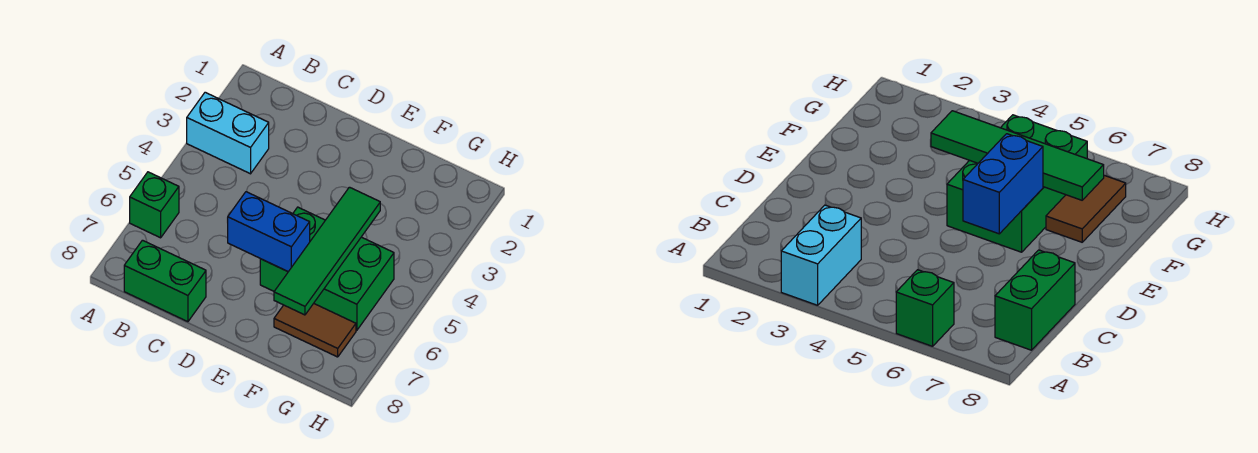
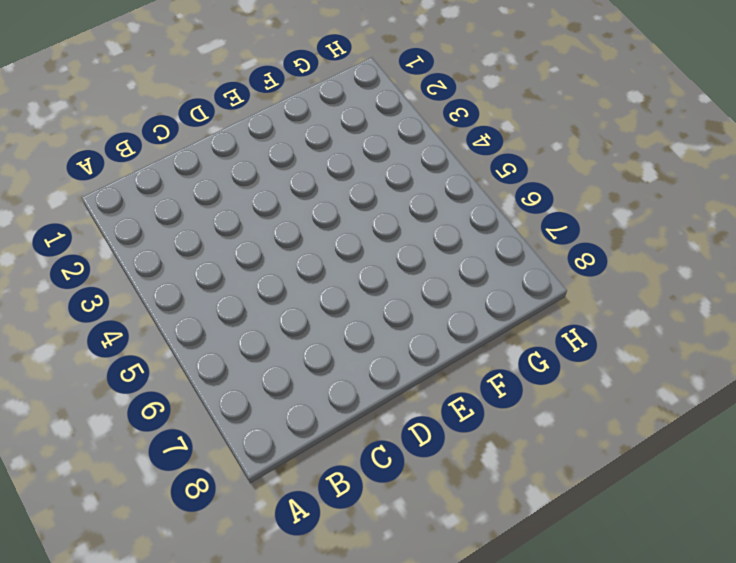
none -> cyan brick A3:B3 level 1
none -> green brick A6 level 1

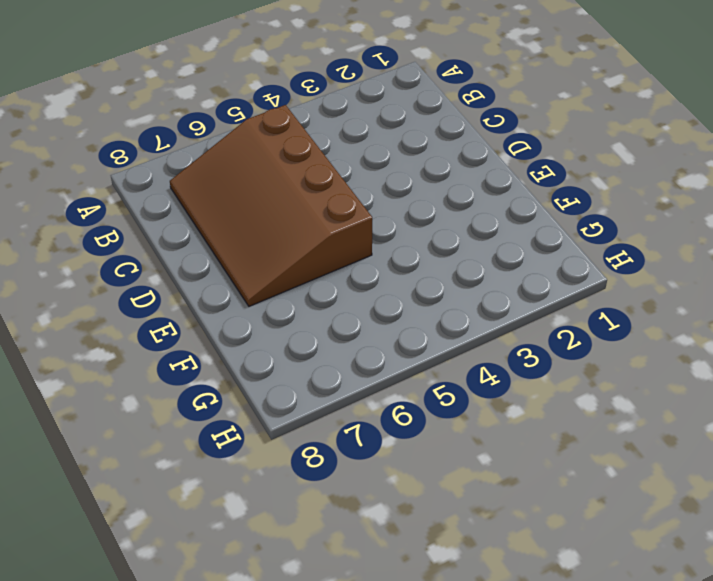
brown slope B5:E7 level 1 top 5 -> green brick E5:G6 level 1
none -> cyan brick A3:B3 level 1
none -> green brick A6 level 1

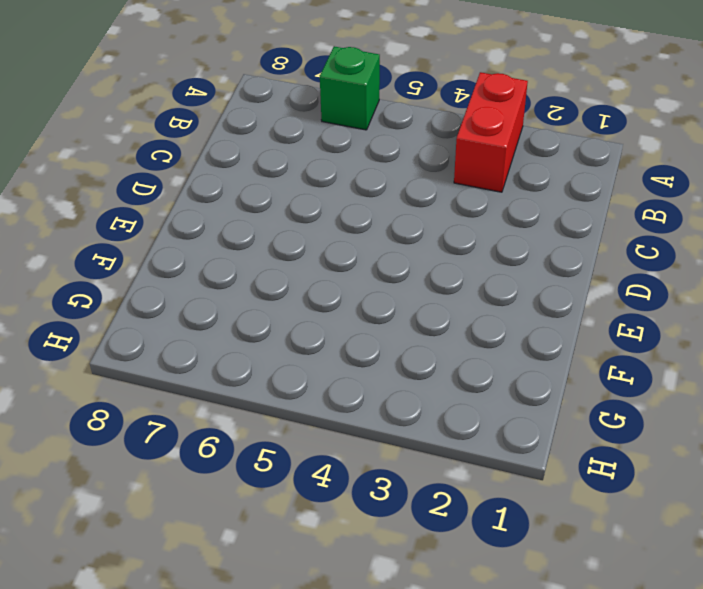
red brick A3:B3 level 1 -> cyan brick A3:B3 level 1
none -> green brick B8:C8 level 1
none -> green brick E5:G6 level 1

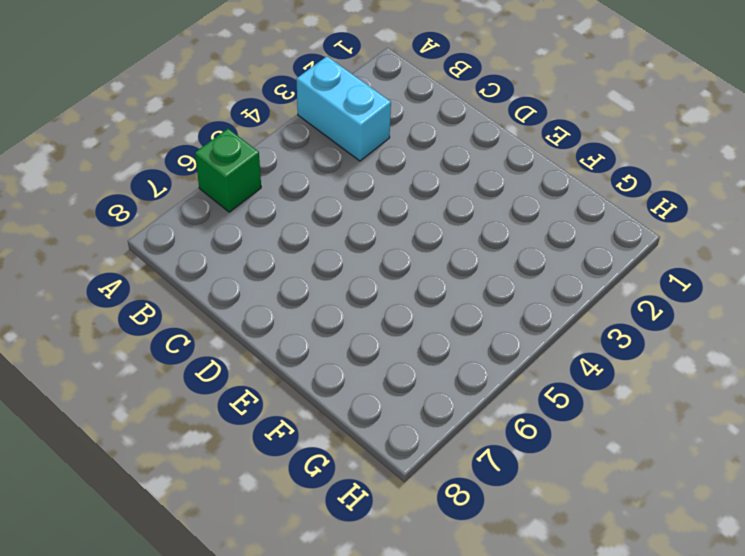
none -> green brick B8:C8 level 1
none -> green brick E5:G6 level 1

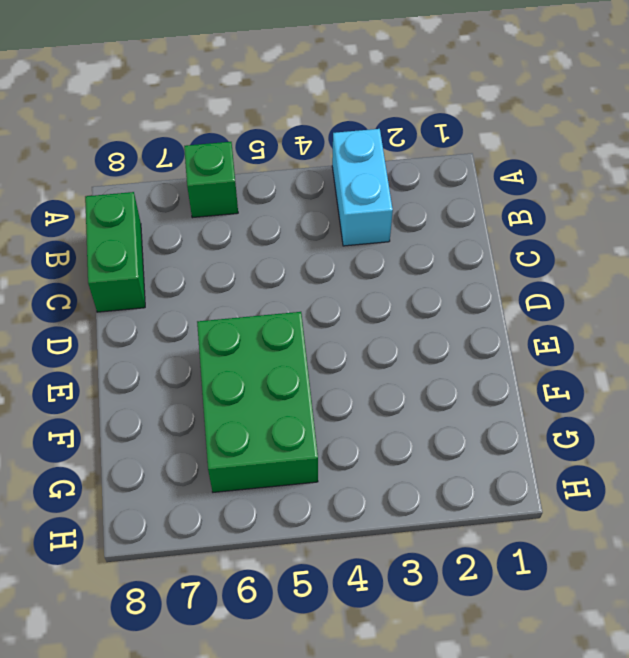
none -> brown tile F7:G7 level 1
none -> blue brick D6:E6 level 2

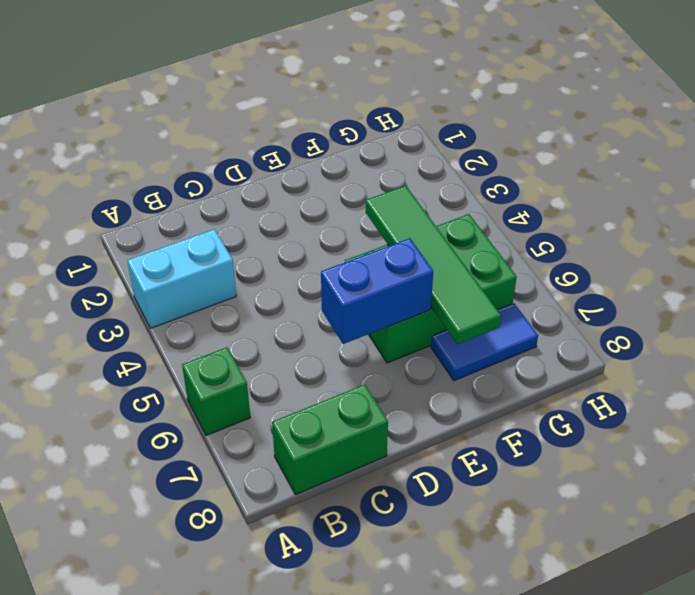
blue tile F7:G7 level 1 -> brown tile F7:G7 level 1

